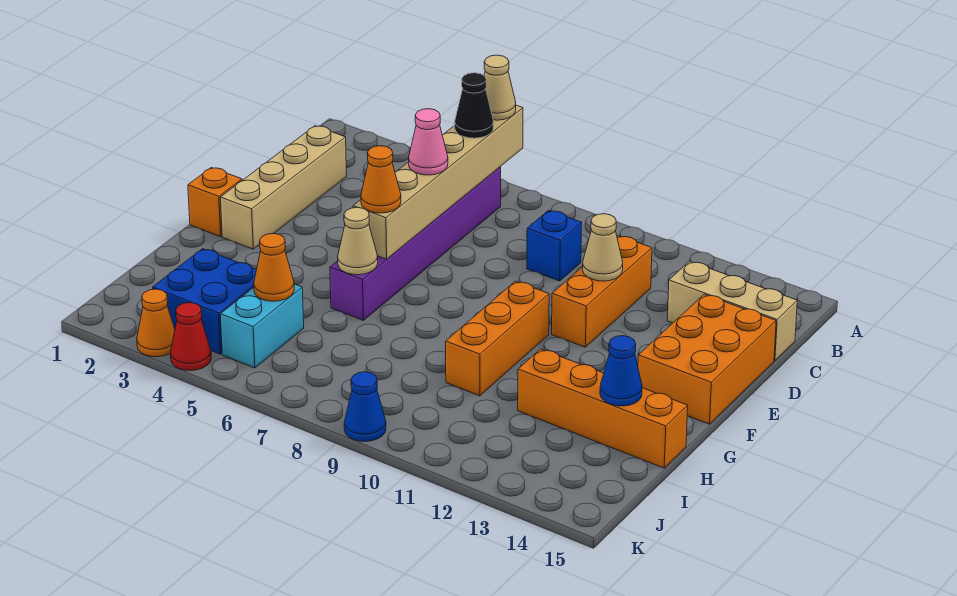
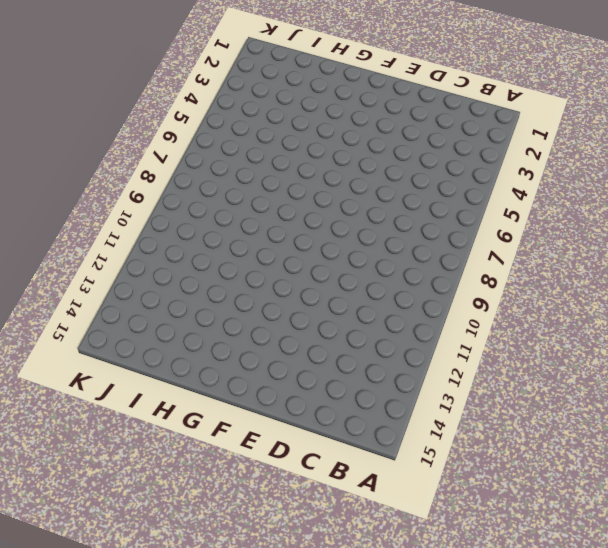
none -> purple brick B6:G6 level 1
none -> tan brick C2:F2 level 1
none -> blue brick C9 level 1

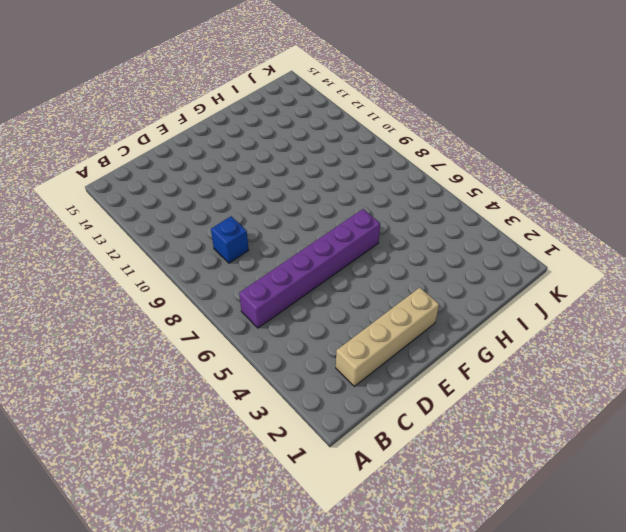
none -> orange brick C11:E11 level 1
none -> tan brick C13:C15 level 1
none -> orange brick D14:F15 level 1

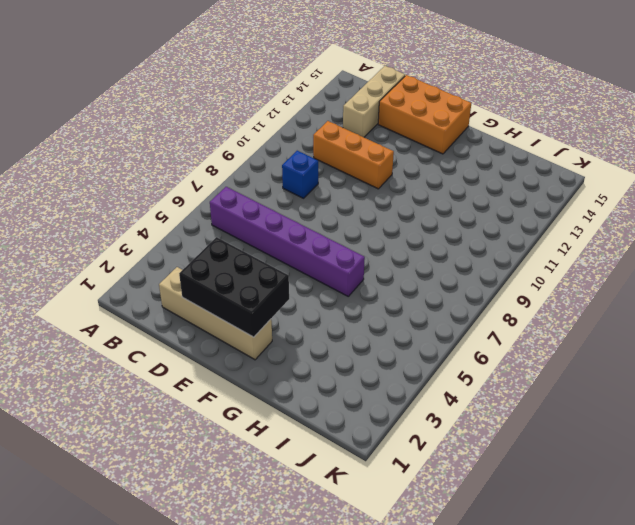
black brick D2:F3 level 2 -> none
none -> orange brick F1 level 1
none -> orange brick F10:H10 level 1
none -> orange brick H12:H15 level 1

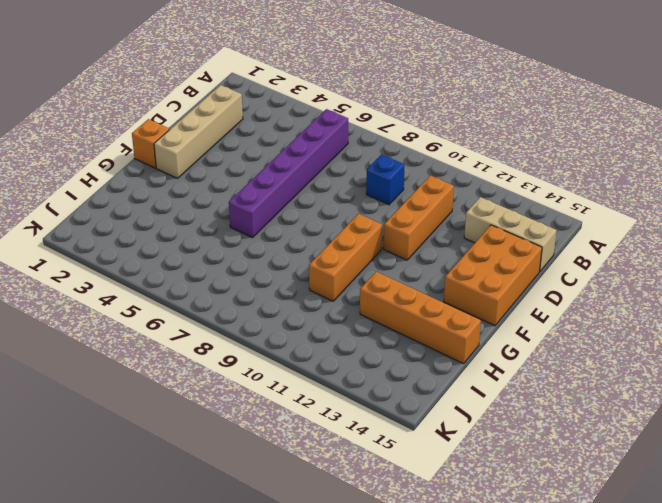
none -> blue brick I3:J4 level 1
none -> cyan brick I5:J5 level 1
none -> orange cone K3 level 1

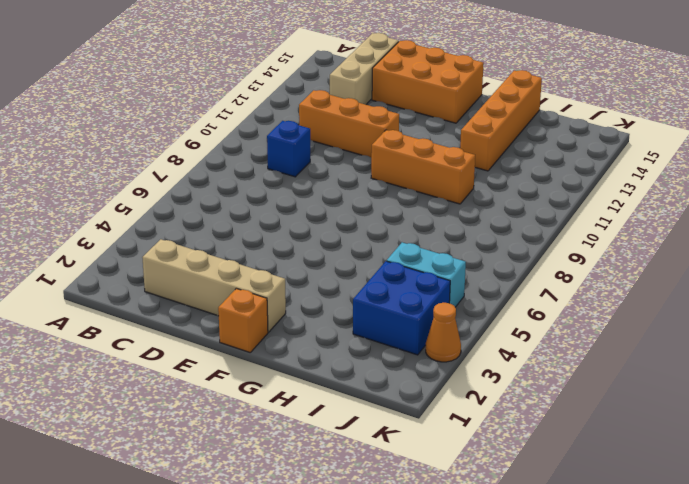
none -> purple brick B6:G6 level 1
none -> red cone K4 level 1
none -> blue cone K9 level 1

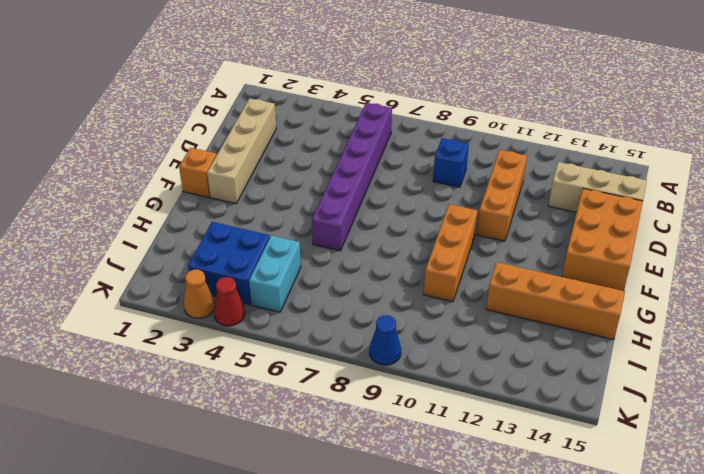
none -> tan brick A6:F6 level 2
none -> tan cone D11 level 2
none -> tan cone G6 level 2

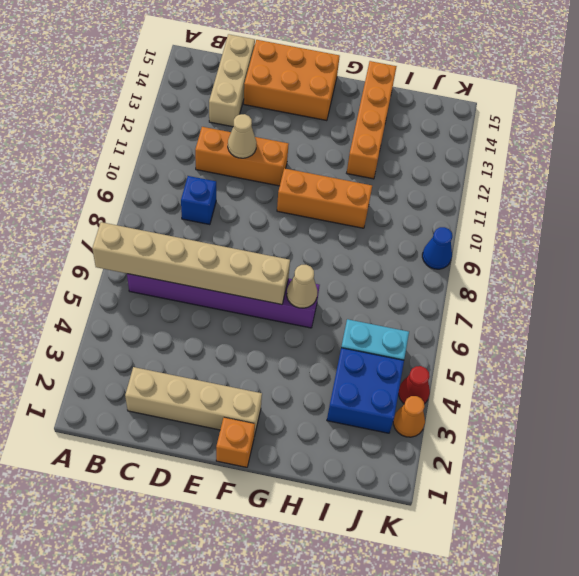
none -> blue cone H14 level 2
none -> orange cone I5 level 2
none -> tan cone A6 level 3

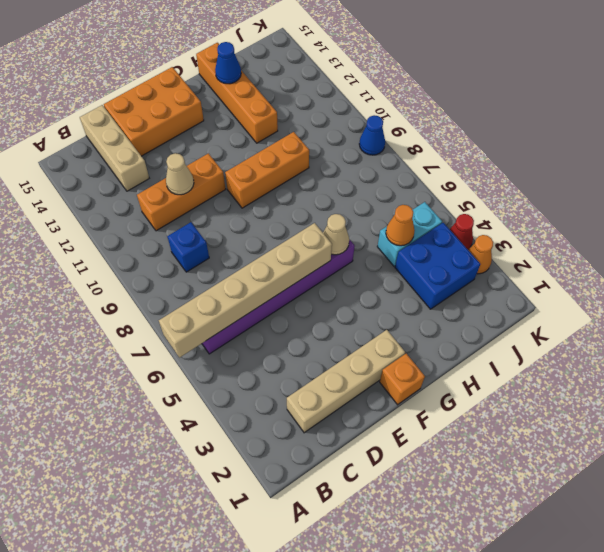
none -> tan cone A6 level 3
none -> black cone B6 level 3
none -> pink cone D6 level 3

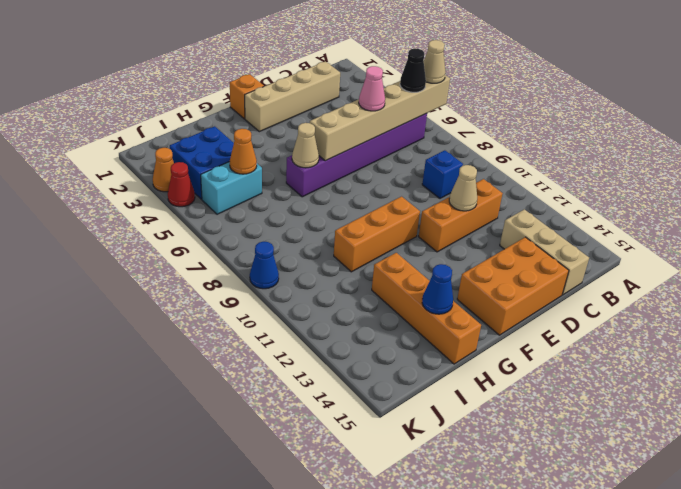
none -> orange cone F6 level 3

